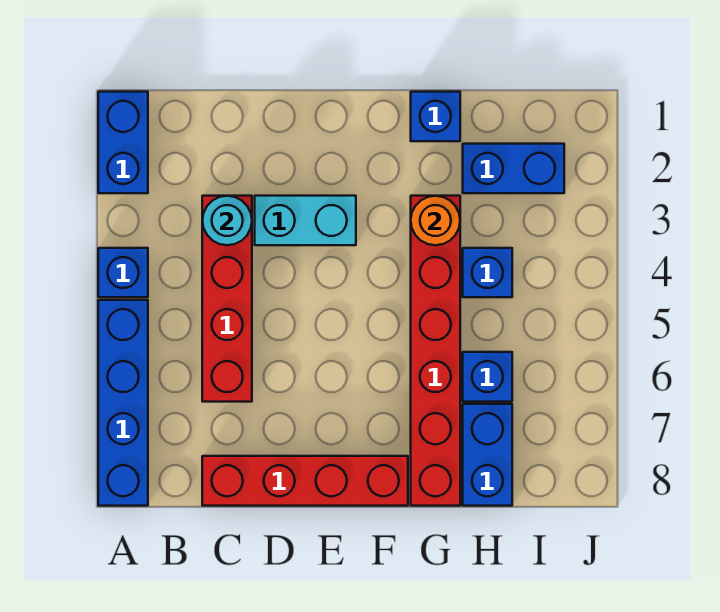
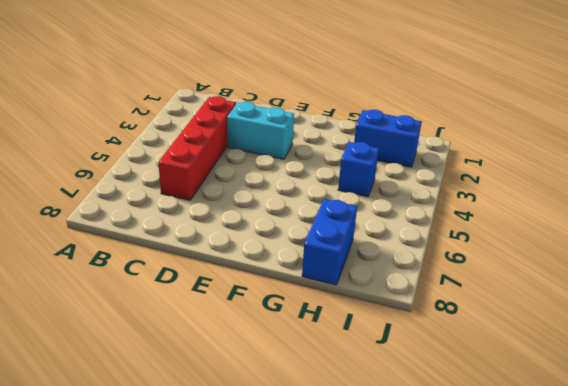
none -> blue brick A1:A2 level 1
none -> blue brick A4 level 1
none -> blue brick A5:A8 level 1

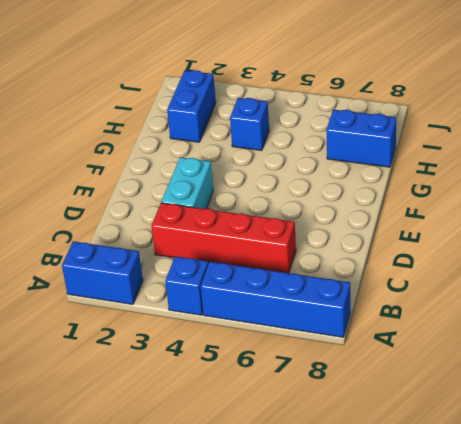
none -> red brick C8:F8 level 1
none -> blue brick G1 level 1
none -> red brick G3:G8 level 1

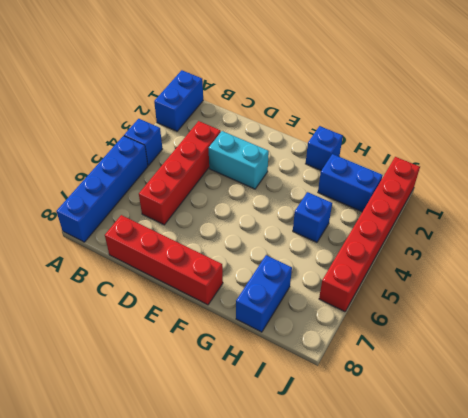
red brick J1:J6 level 1 -> red brick G3:G8 level 1
none -> blue brick H6 level 1
none -> cyan round brick C3 level 2
none -> orange round brick G3 level 2

